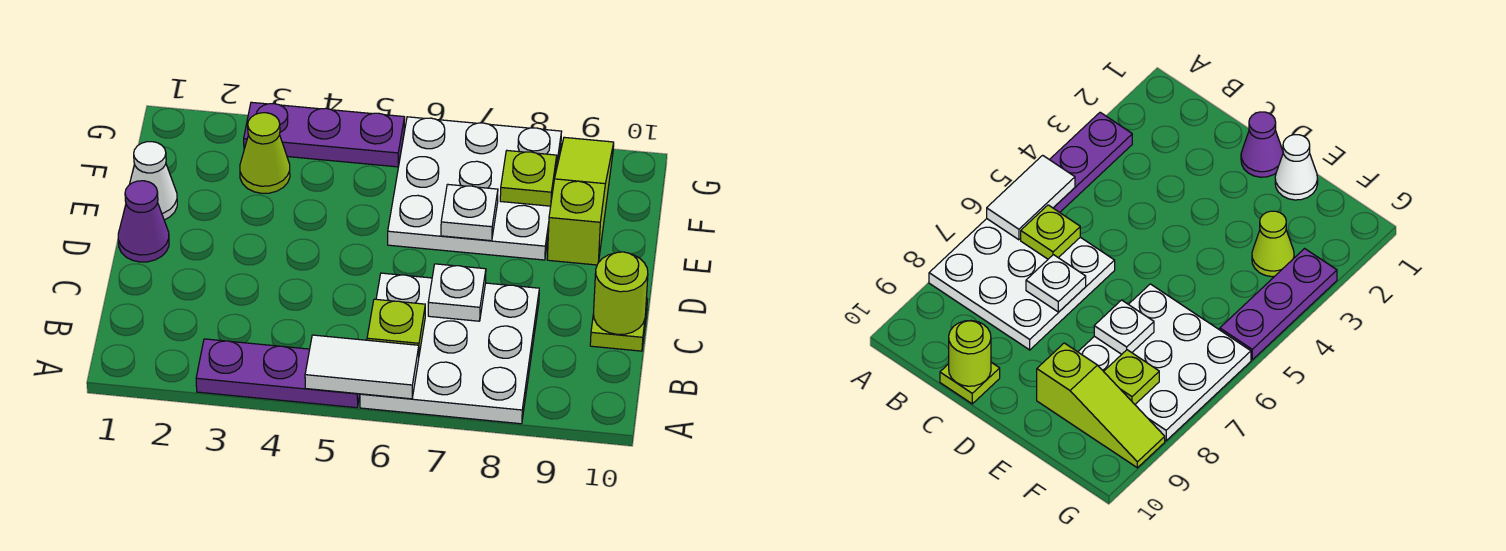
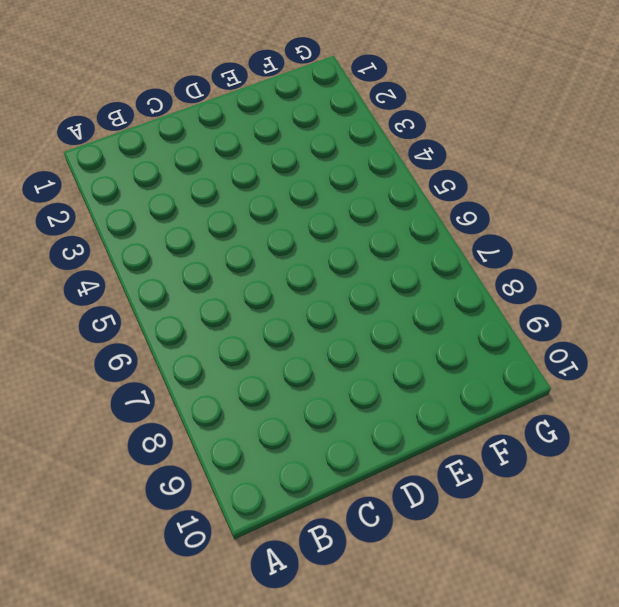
none -> purple plate A3:A5 level 1
none -> white plate A6:C8 level 1
none -> lime plate C10 level 1

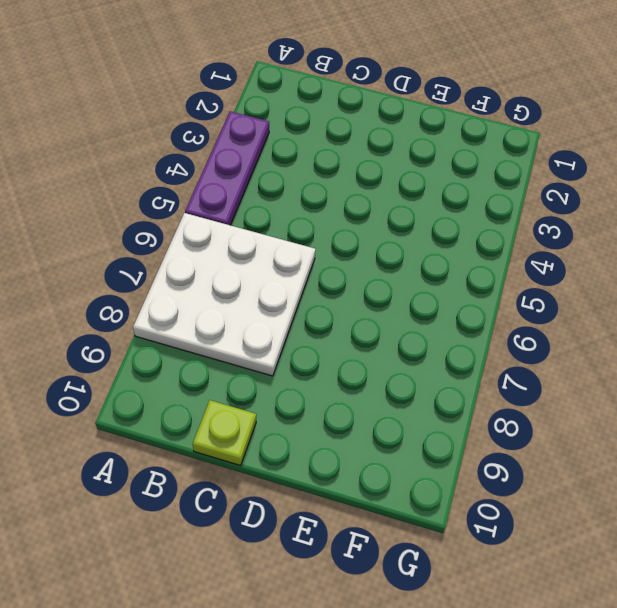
none -> purple cone D1 level 1
none -> white cone E1 level 1
none -> white plate E6:G8 level 1

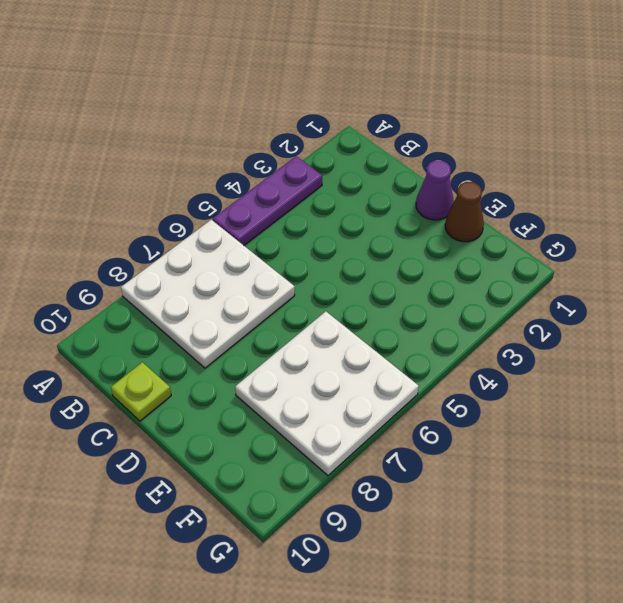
brown cone E1 level 1 -> white cone E1 level 1
none -> lime slope E9:G9 level 1 top E
none -> lime cone F3 level 1
none -> purple plate G3:G5 level 1

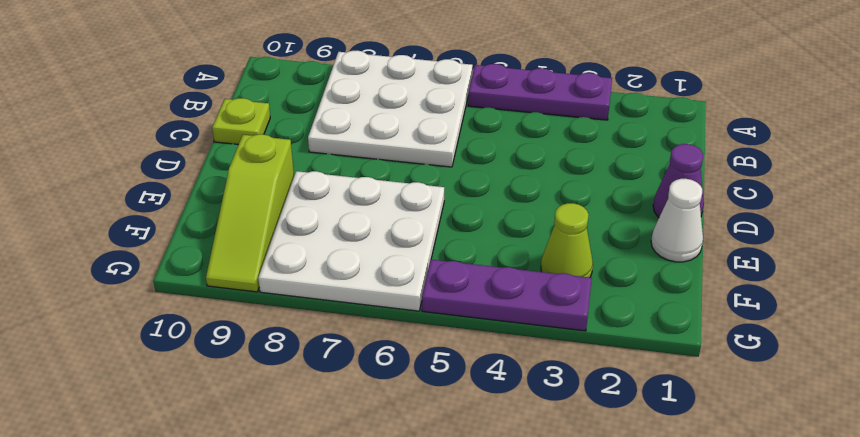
none -> white tile A5:A6 level 2
none -> lime plate B6 level 2
none -> white plate C7 level 2

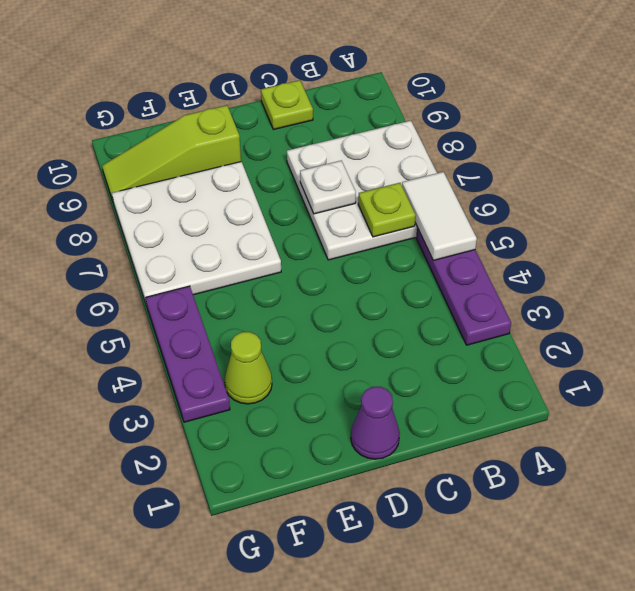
none -> white cone E1 level 1
none -> lime round brick C10 level 2
none -> white plate E7 level 2

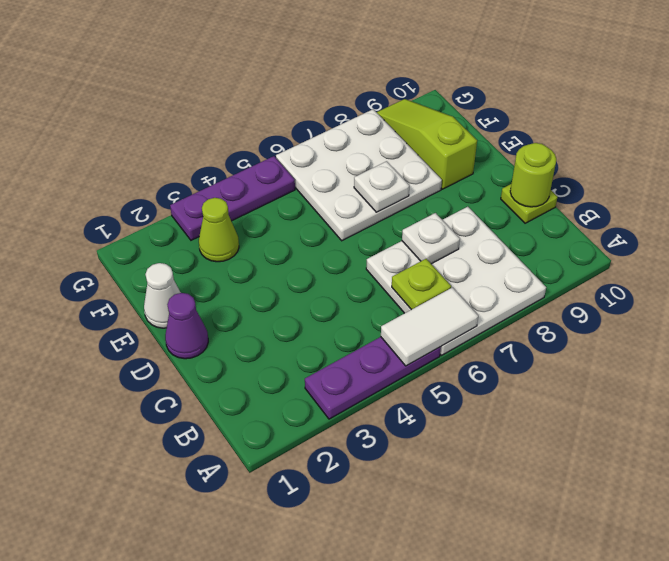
none -> lime plate F8 level 2

